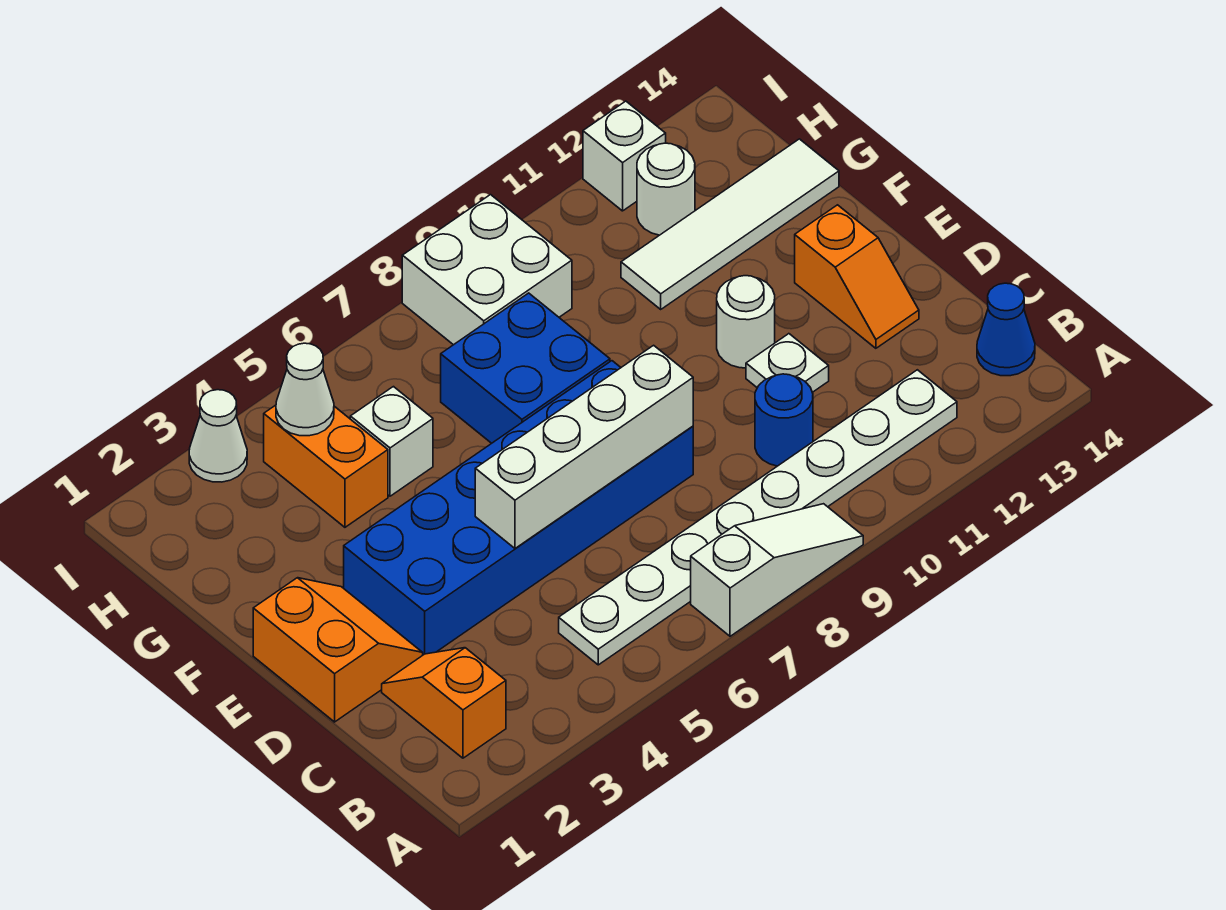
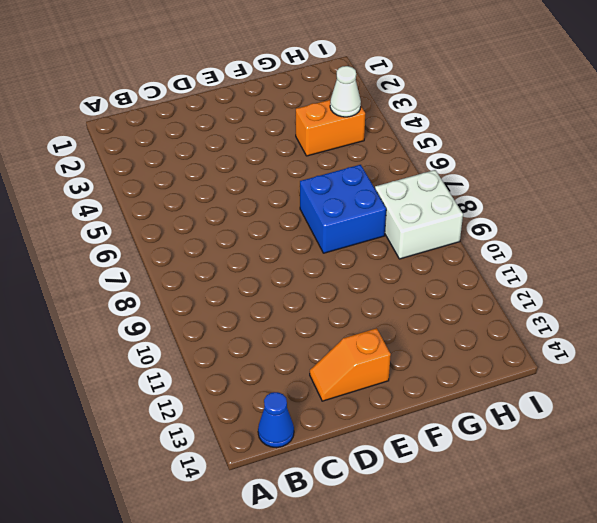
none -> white slope A7:A9 level 1 top 7
none -> orange slope B2:C2 level 1 top B
none -> white plate B5:B12 level 1

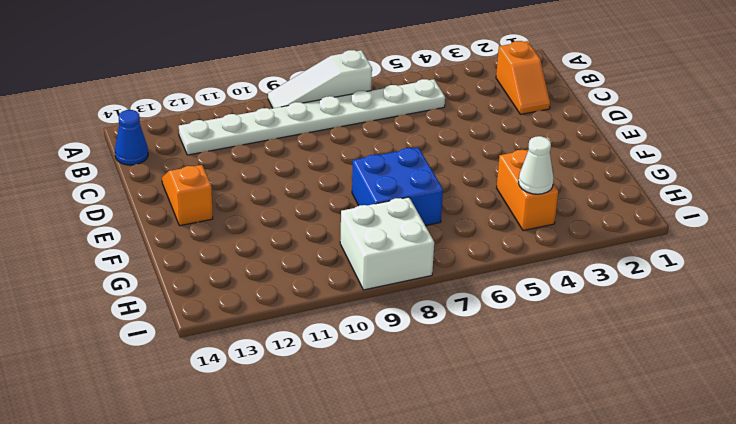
none -> blue round brick C10 level 1
none -> orange slope D1:E2 level 1 top 1
none -> blue brick D3:E8 level 1

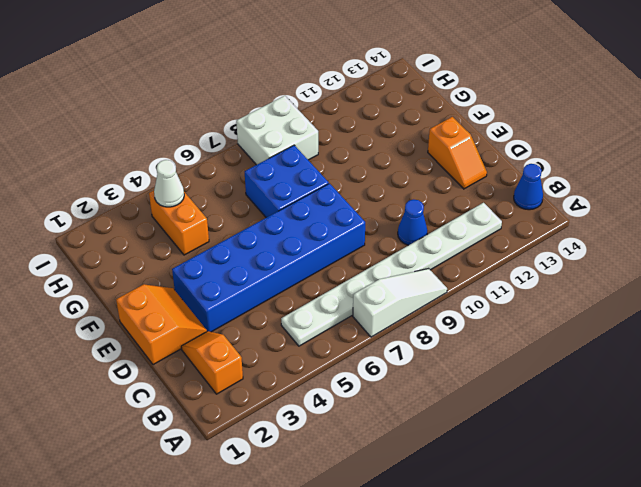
blue cone C10 level 1 -> blue round brick C10 level 1
none -> white plate D11 level 1
none -> white round brick E11 level 1
none -> white brick G5 level 1

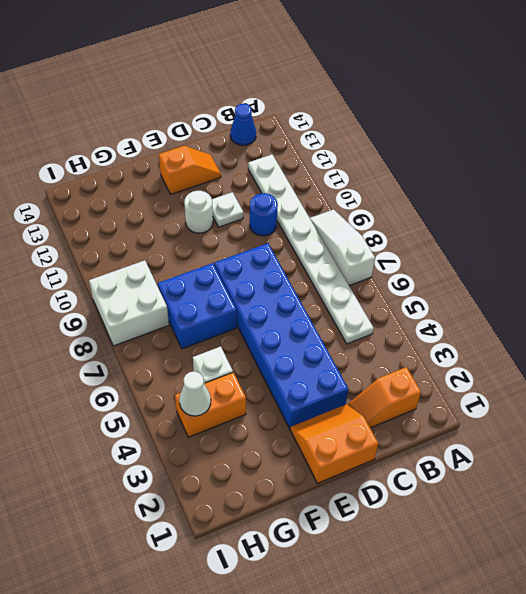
none -> white tile G11:G14 level 1
none -> white round brick H12 level 1
none -> white cone I3 level 1

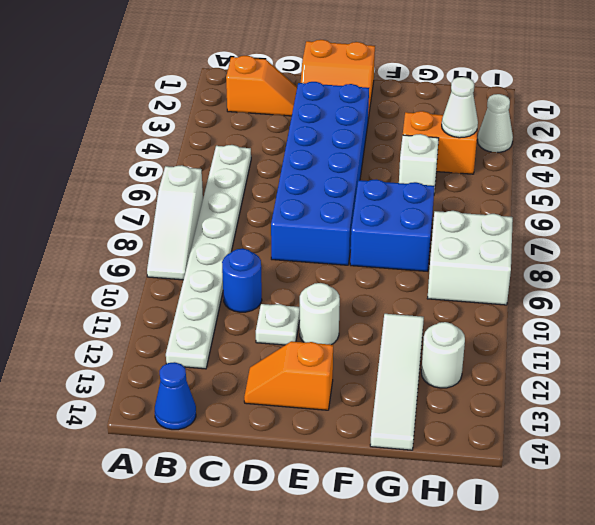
none -> white brick I12 level 1
none -> white brick D5:D8 level 2

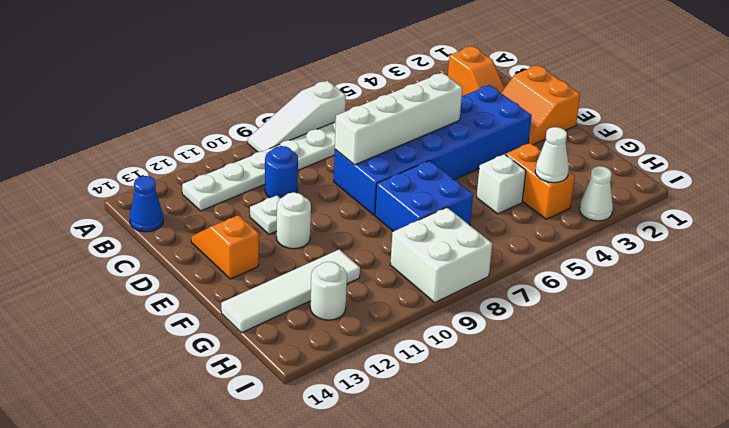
none -> white brick I12 level 1

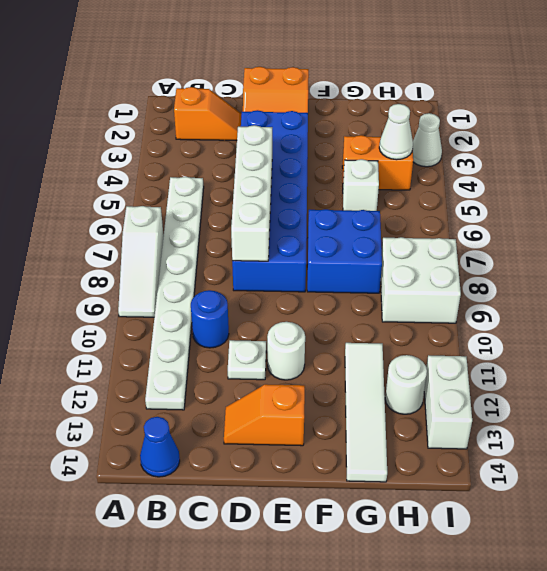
white brick I12:I13 level 1 -> white brick I12 level 1

